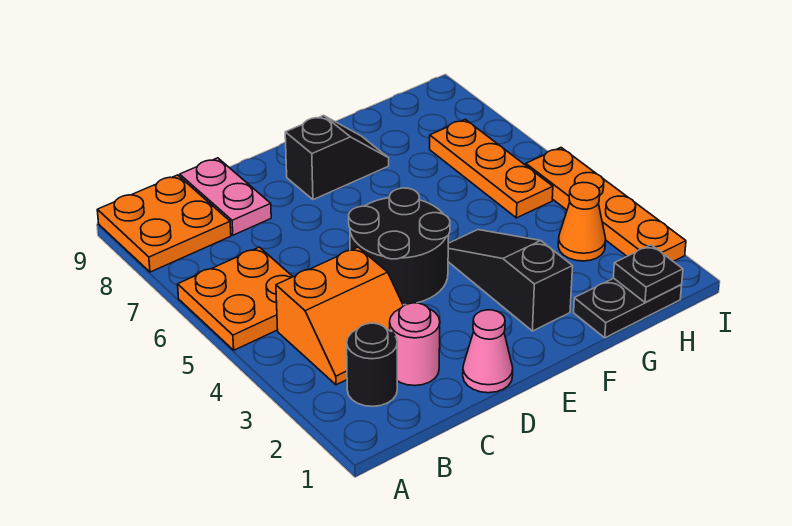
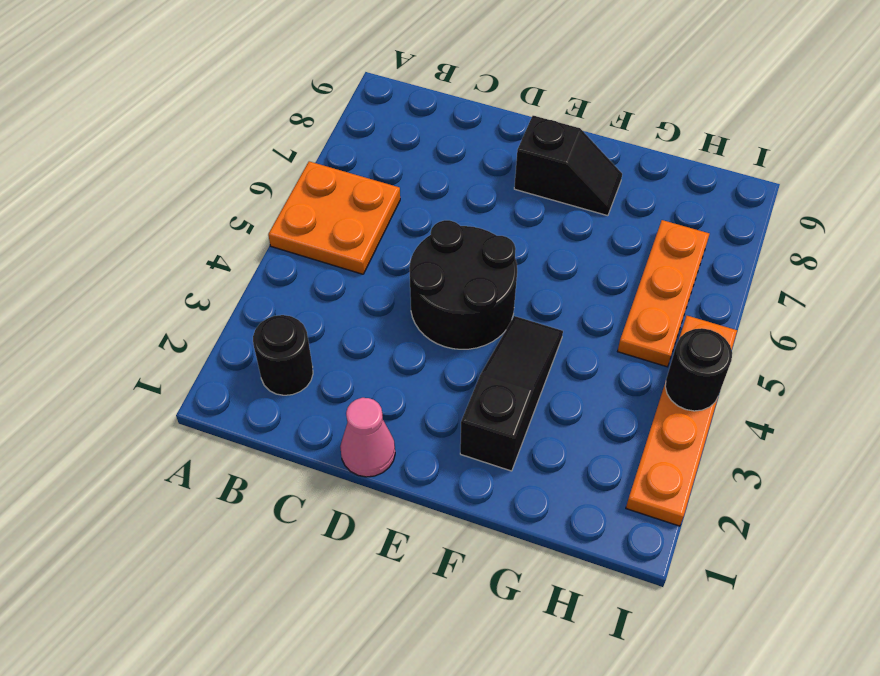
black round brick I4 level 2 -> none
none -> orange plate A8:B9 level 1
none -> orange slope B3:C4 level 1 top 4
none -> pink round brick C2 level 1

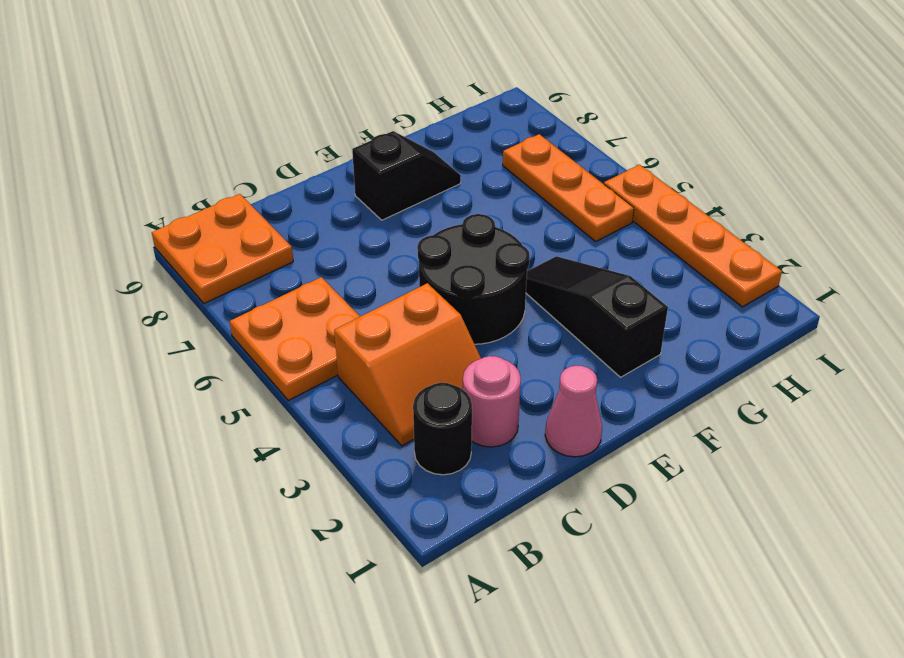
none -> pink plate C8:C9 level 1
none -> black plate G1:H1 level 1
none -> orange cone H3 level 1

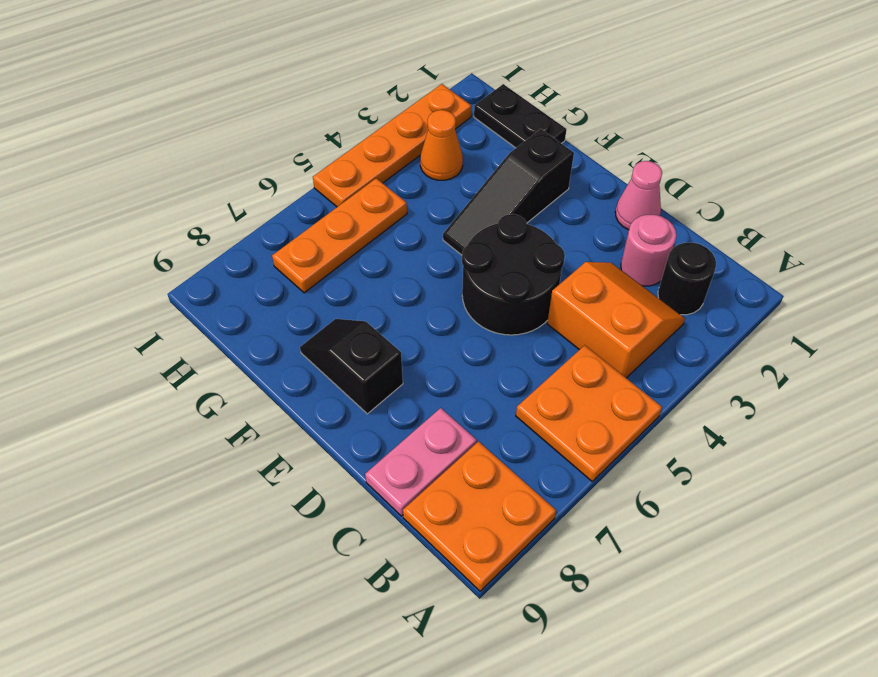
none -> black plate H1 level 2

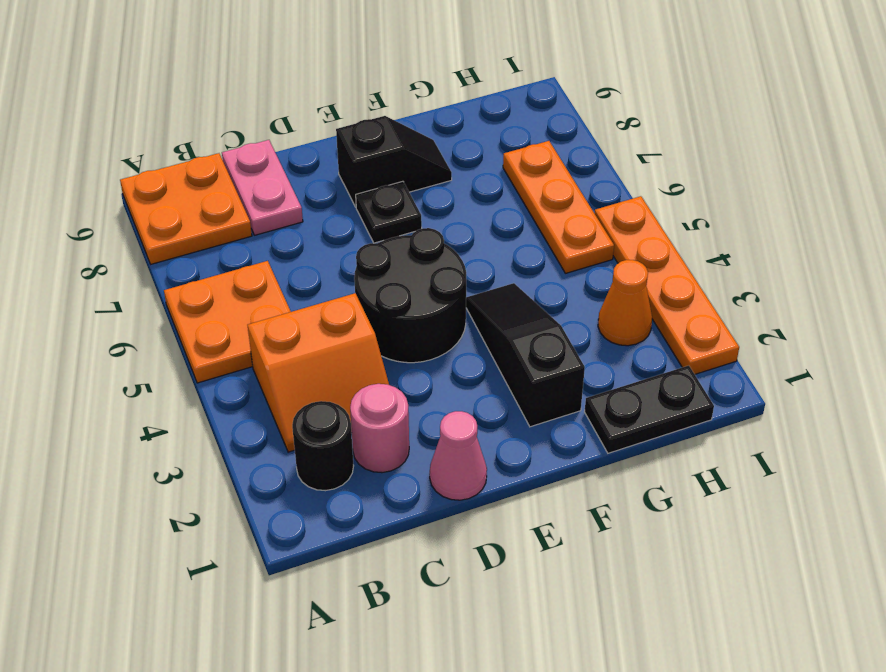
black plate E7 level 1 -> black plate H1 level 2

